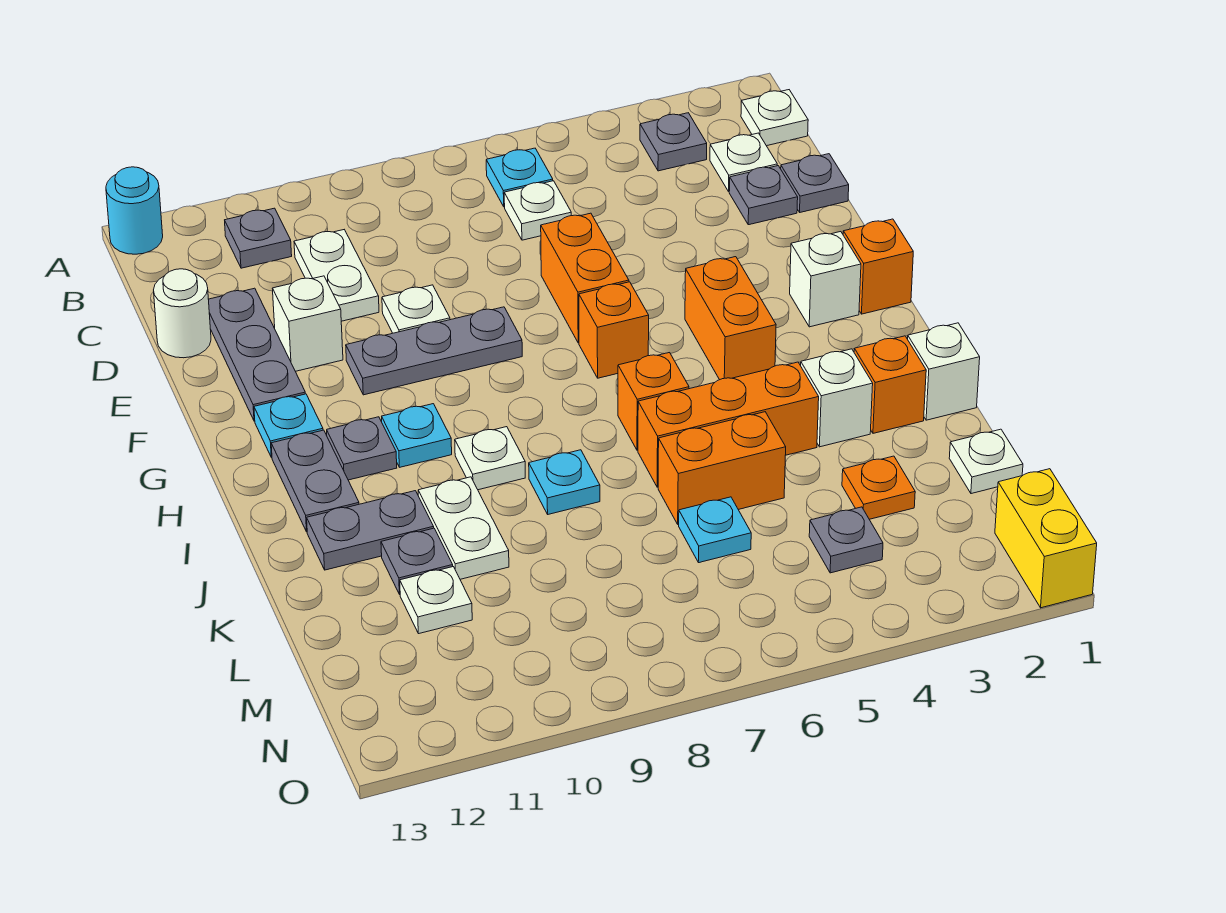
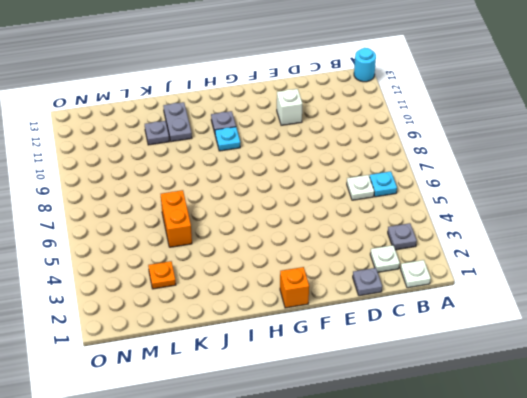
none -> grey plate B11 level 1
none -> white plate C10:D10 level 1
none -> grey plate D2 level 1
none -> grey plate D12:F12 level 1

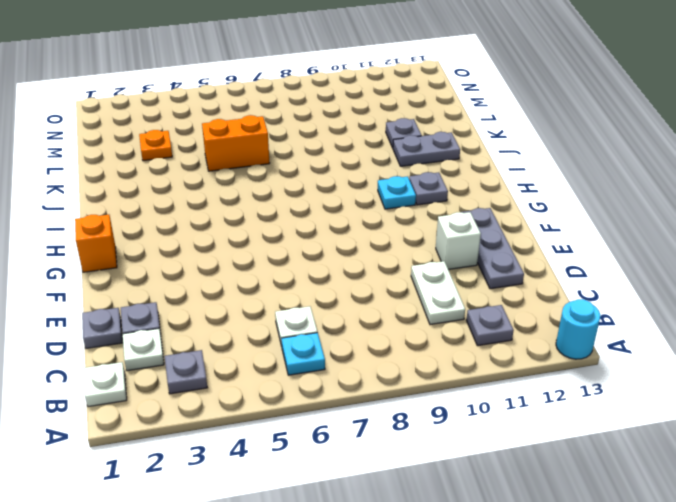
none -> white round brick D13 level 1
none -> orange brick E6:F6 level 1
none -> white plate E9 level 1
none -> grey plate F8:F10 level 1

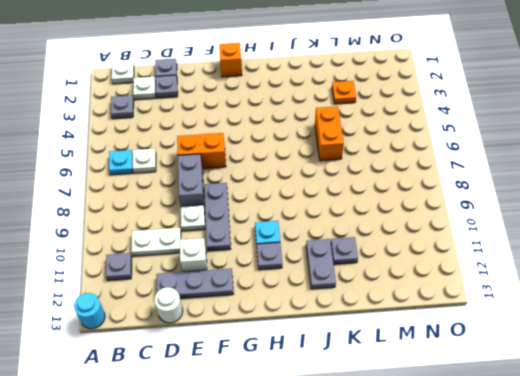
grey brick E7:E8 level 1 -> none
none -> white brick G2 level 1
none -> orange brick G4:H4 level 1
none -> orange brick G6 level 1
none -> cyan plate G12 level 1

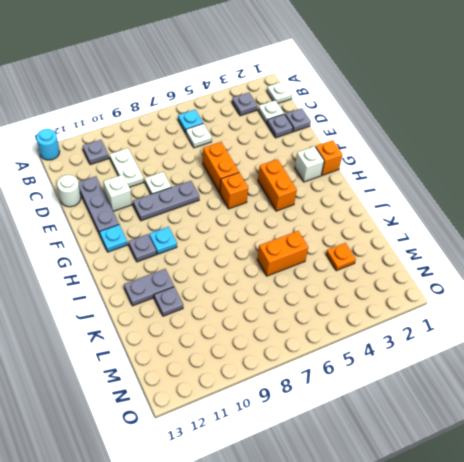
none -> grey plate H12:I12 level 1
none -> orange brick I6 level 1
none -> white plate I9 level 1
none -> white brick J1 level 1

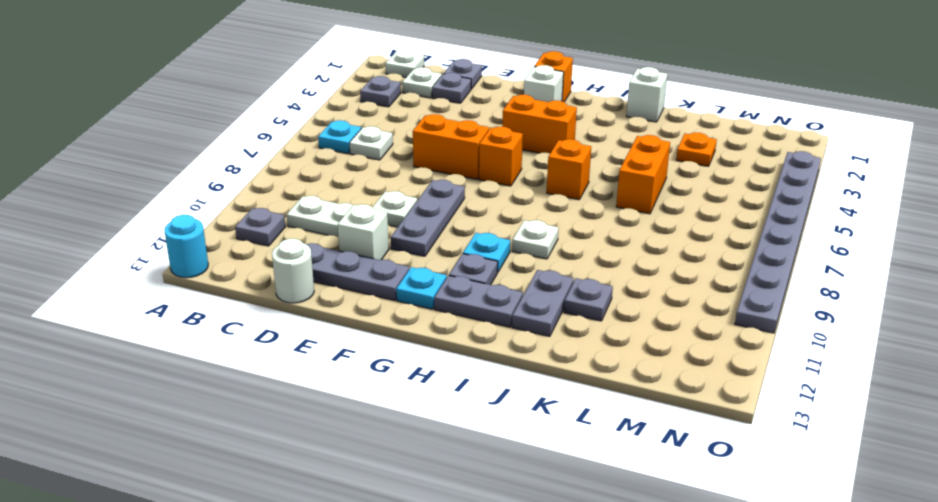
grey plate O3:O10 level 1 -> none
none -> orange brick J2 level 1
none -> white brick J3 level 1
none -> orange brick J4:J6 level 1
none -> cyan plate J8 level 1

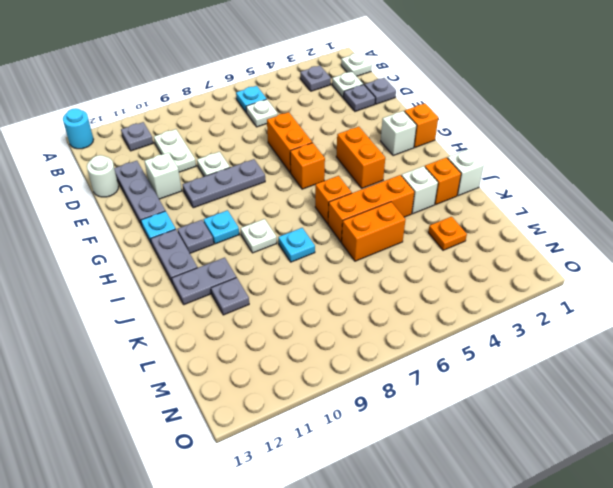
none -> white plate J10:K10 level 1
none -> white plate L1 level 1
none -> cyan plate L6 level 1
none -> white plate L11 level 1

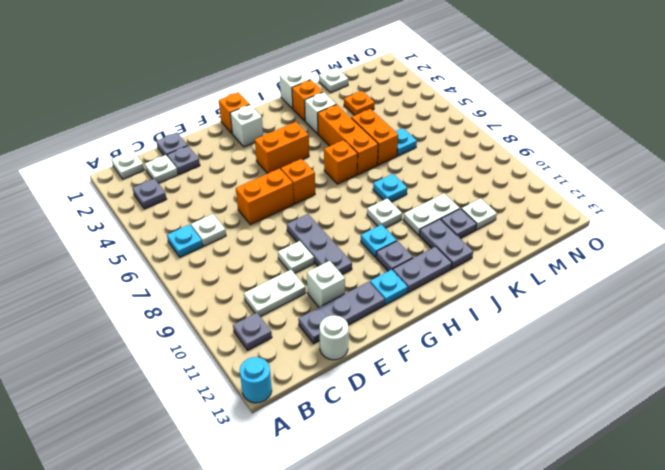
none -> grey plate M4 level 1
none -> yellow brick N1:O1 level 1

